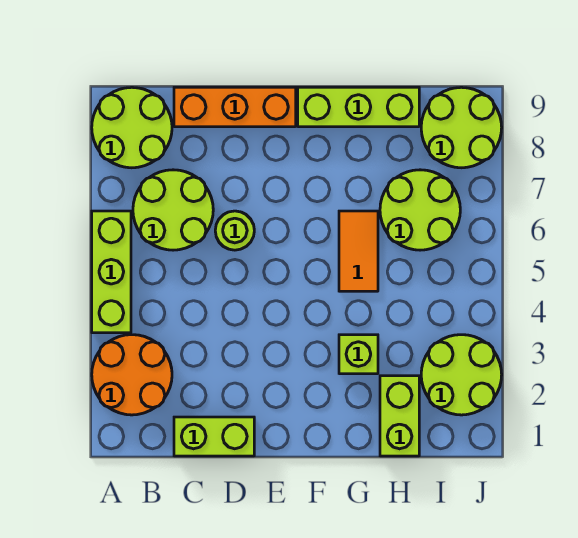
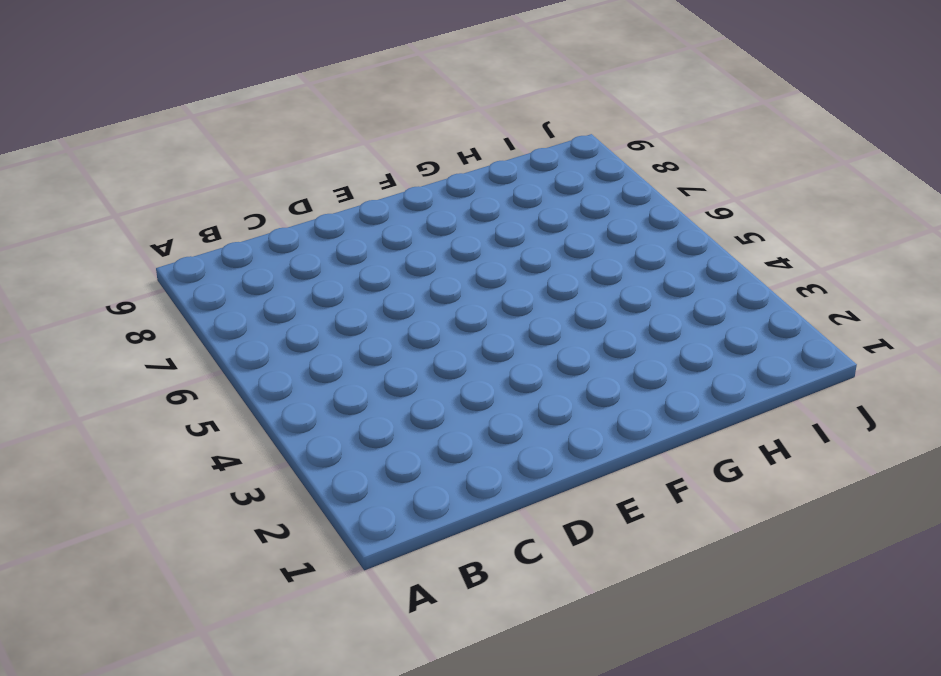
none -> orange round brick A2:B3 level 1
none -> lime brick A4:A6 level 1
none -> lime round brick A8:B9 level 1

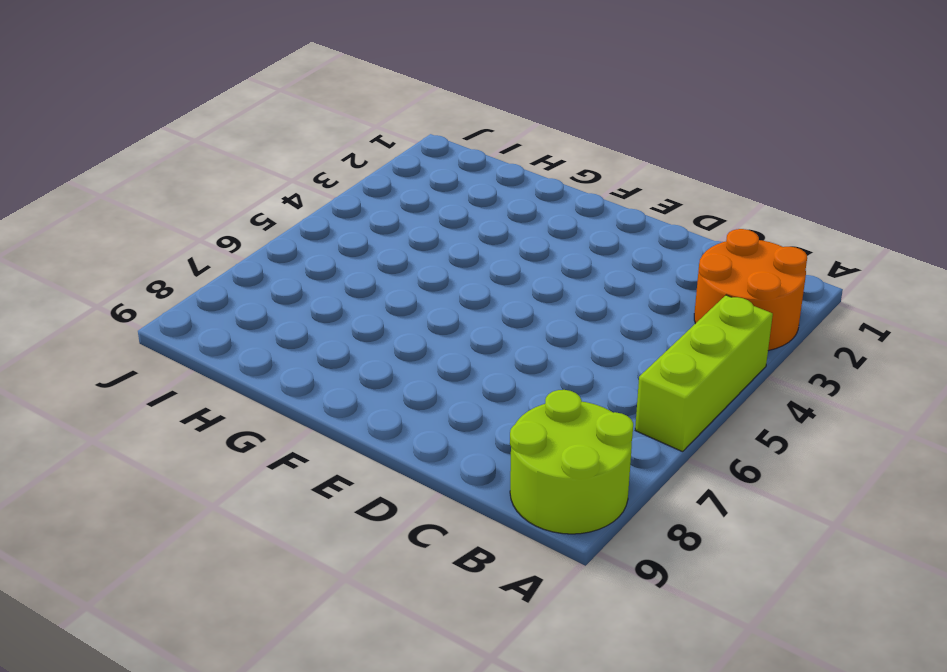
none -> lime round brick B6:C7 level 1
none -> lime brick C1:D1 level 1
none -> orange brick C9:E9 level 1

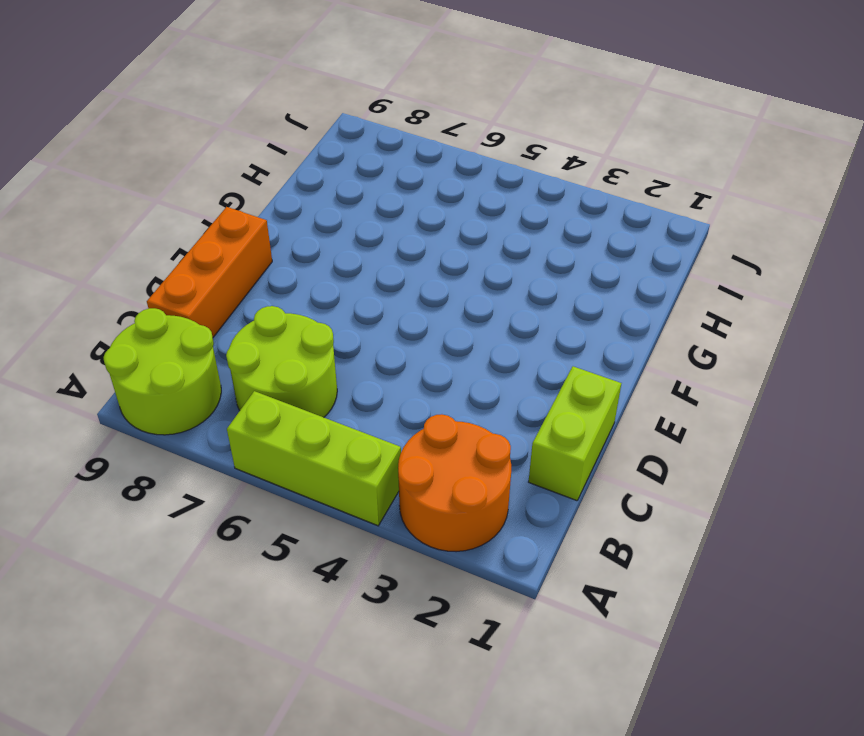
none -> lime round brick D6 level 1
none -> lime brick F9:H9 level 1
none -> lime brick G3 level 1

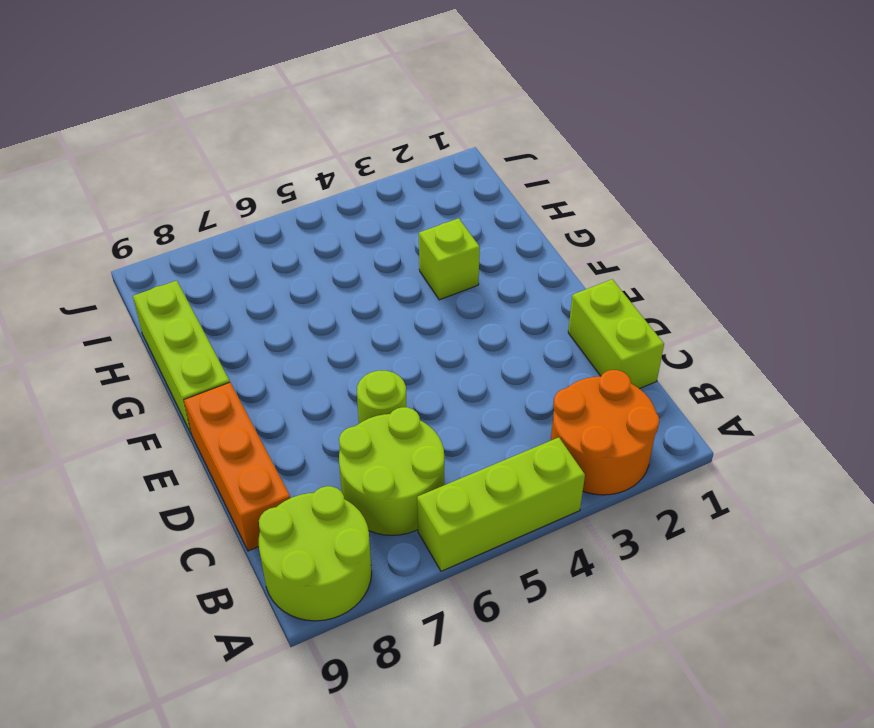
none -> orange tile G5:G6 level 1
none -> lime brick H1:H2 level 1
none -> lime round brick H6:I7 level 1

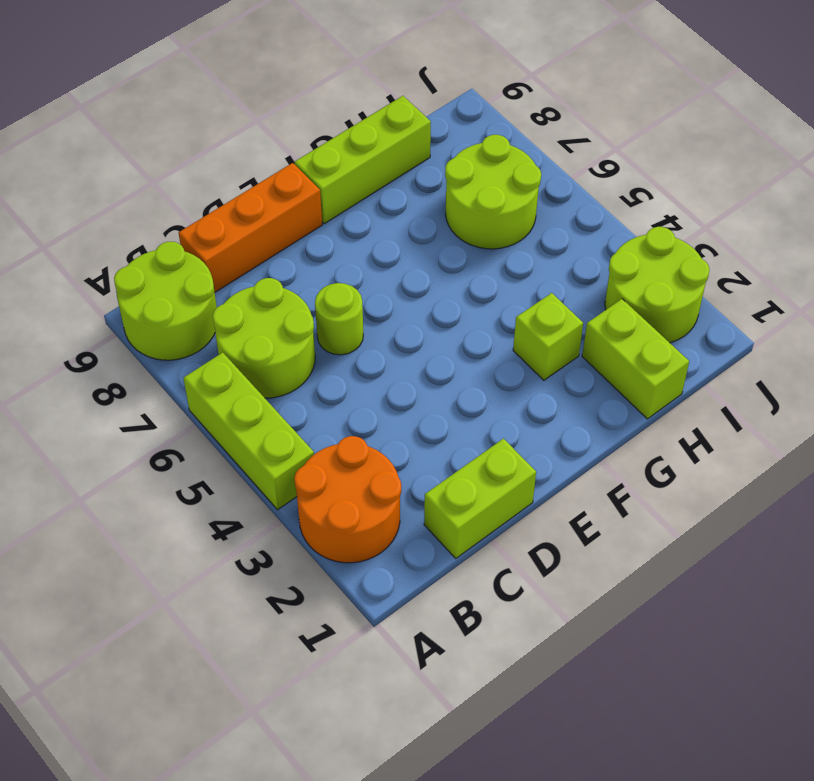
none -> orange tile G5:G6 level 1
none -> lime round brick I8:J9 level 1

